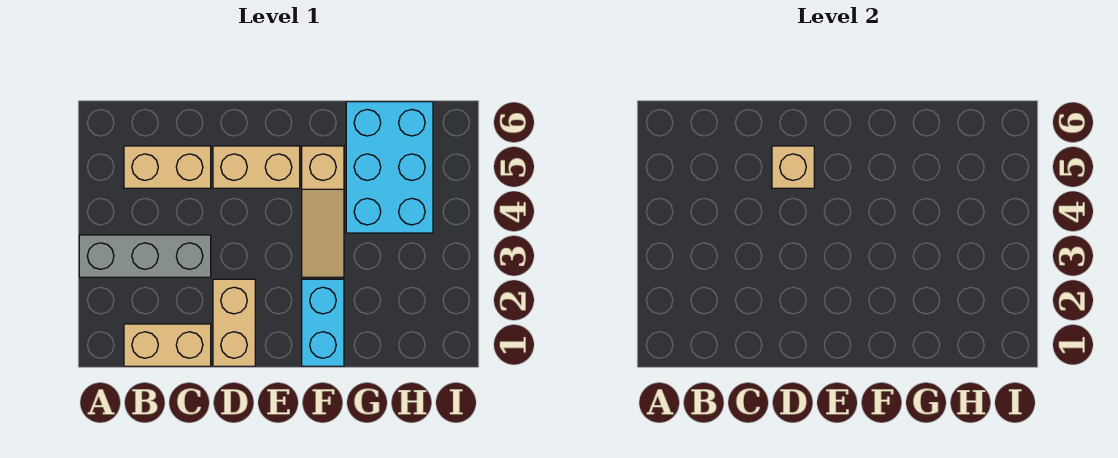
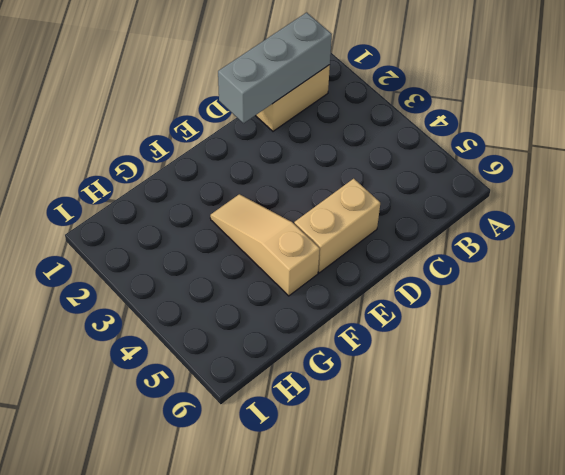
grey brick B1:D1 level 2 -> grey brick A3:C3 level 1
none -> tan brick B5:C5 level 1
none -> tan brick D1:D2 level 1

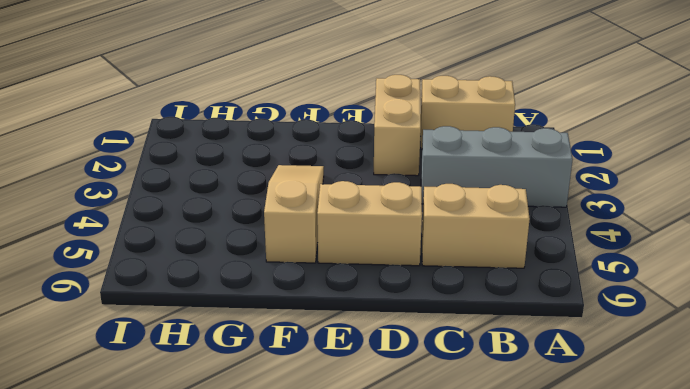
none -> cyan brick F1:F2 level 1
none -> cyan brick G4:H6 level 1

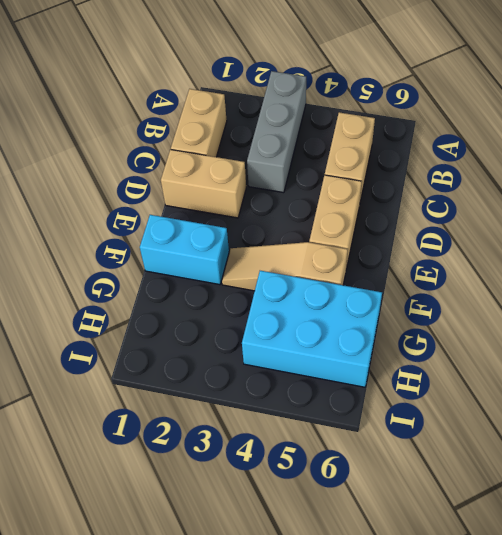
none -> tan brick D5 level 2

